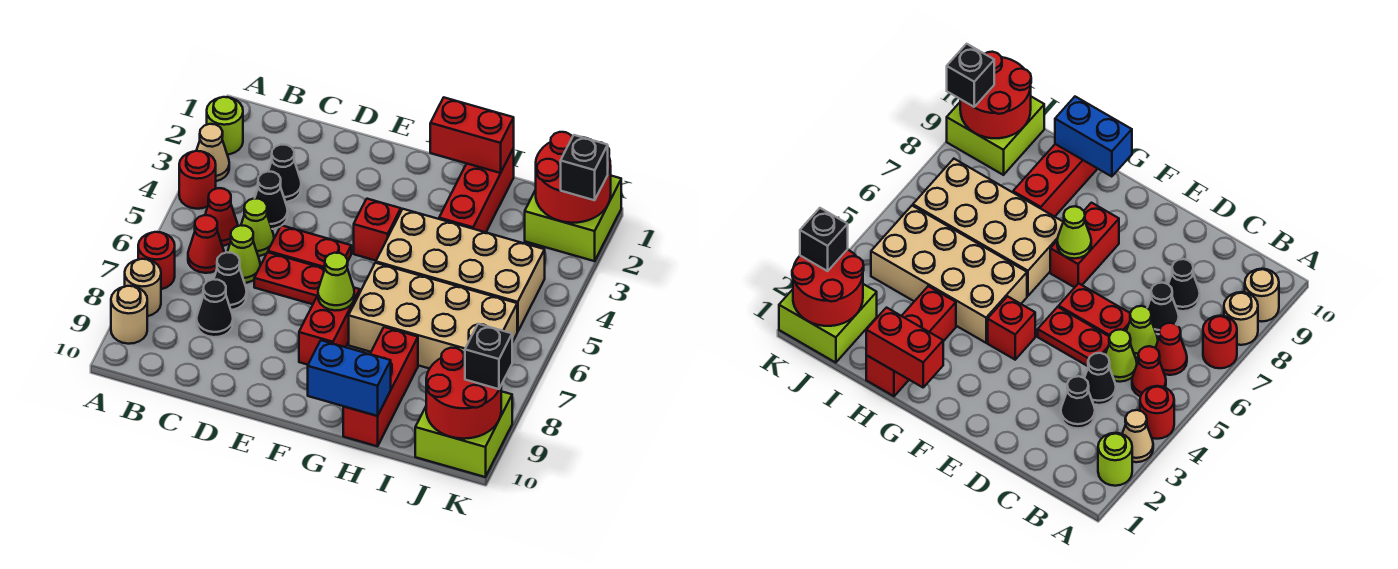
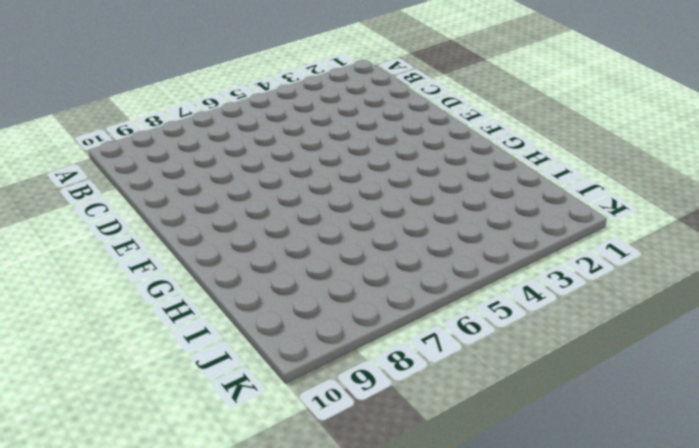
none -> lime round brick A2 level 1
none -> tan cone A3 level 1
none -> red round brick A4 level 1
none -> red round brick A7 level 1

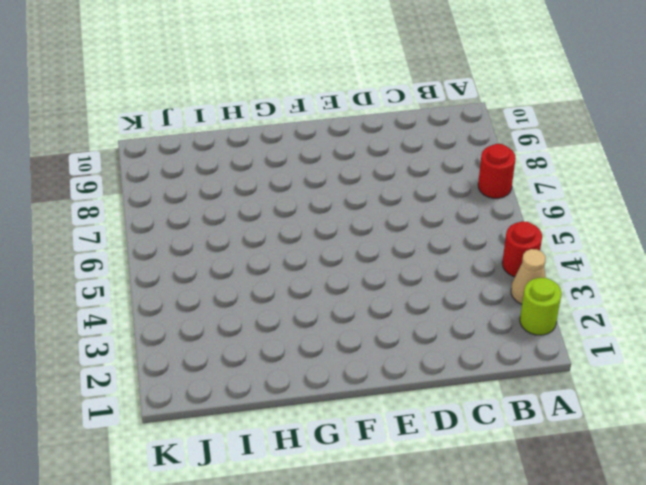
none -> tan round brick A8 level 1
none -> tan round brick A9 level 1
none -> red cone B5 level 1
none -> red cone B6 level 1

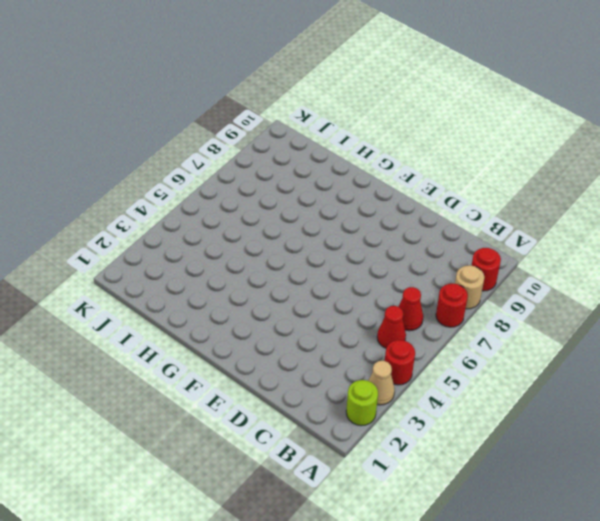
red round brick A9 level 1 -> tan round brick A9 level 1
none -> black cone C3 level 1
none -> black cone C4 level 1
none -> lime cone C5 level 1
none -> lime cone C6 level 1

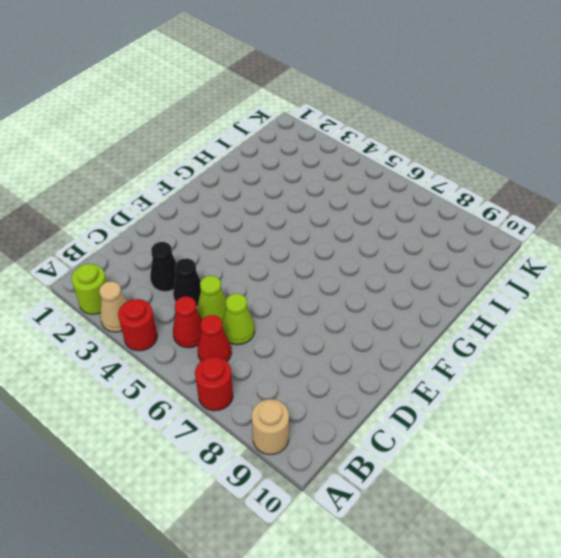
none -> tan round brick A8 level 1
none -> black cone C7 level 1
none -> black cone C8 level 1
none -> red plate D5:E5 level 1

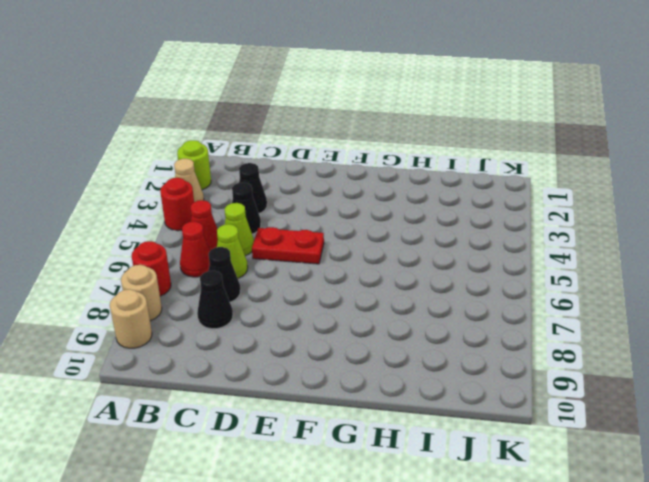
none -> red plate D6:E6 level 1
none -> red brick F4 level 1
none -> red brick F7:F8 level 1
none -> tan brick G4:J5 level 1

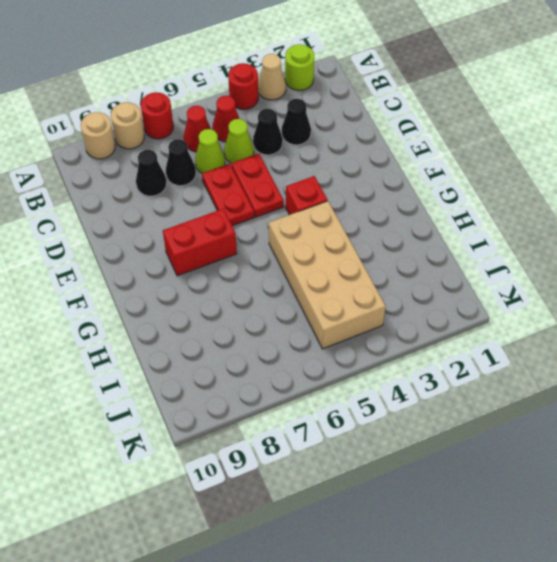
none -> tan brick G6:J7 level 1
none -> red brick H1:H3 level 1
none -> red brick H8:H10 level 1
none -> lime brick J1:K2 level 1

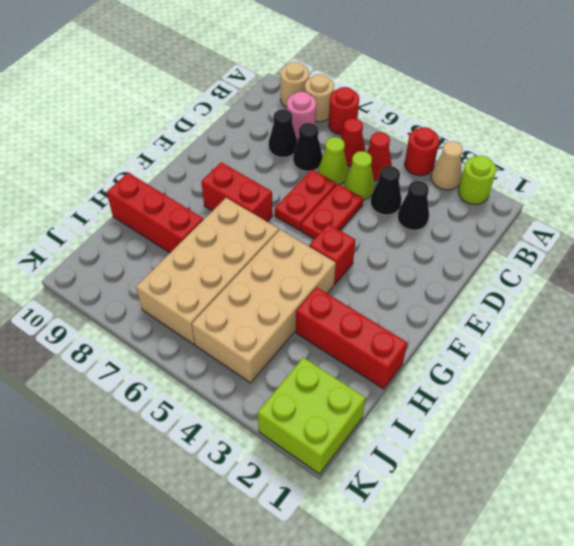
pink round brick B8 level 1 -> none
none -> lime brick J9:K10 level 1
none -> lime cone F7 level 2
none -> red brick G1:H1 level 2
none -> blue brick G10:H10 level 2

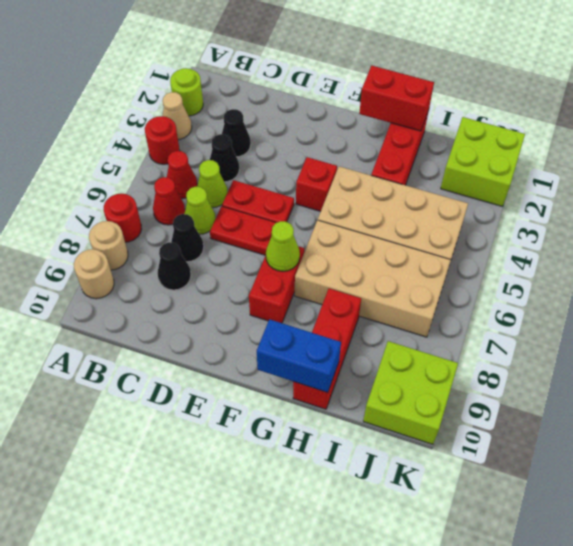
none -> red round brick J1:K2 level 2
none -> red round brick J9:K10 level 2
none -> black brick K2 level 3
none -> black brick K9 level 3

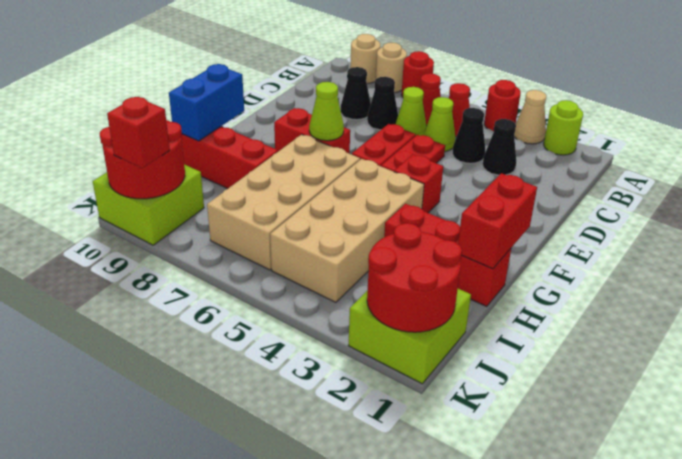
red brick K9 level 3 -> black brick K9 level 3
none -> black brick K2 level 3

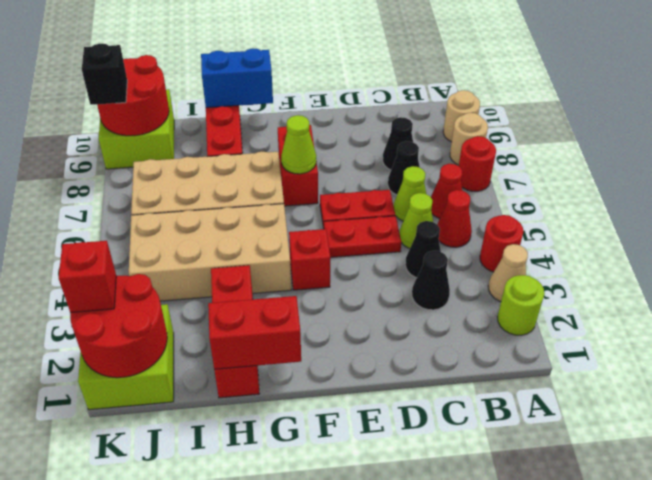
red brick K2 level 3 -> black brick K2 level 3

